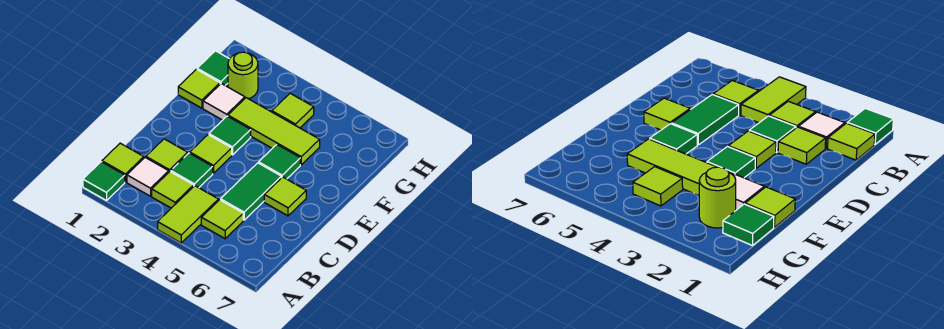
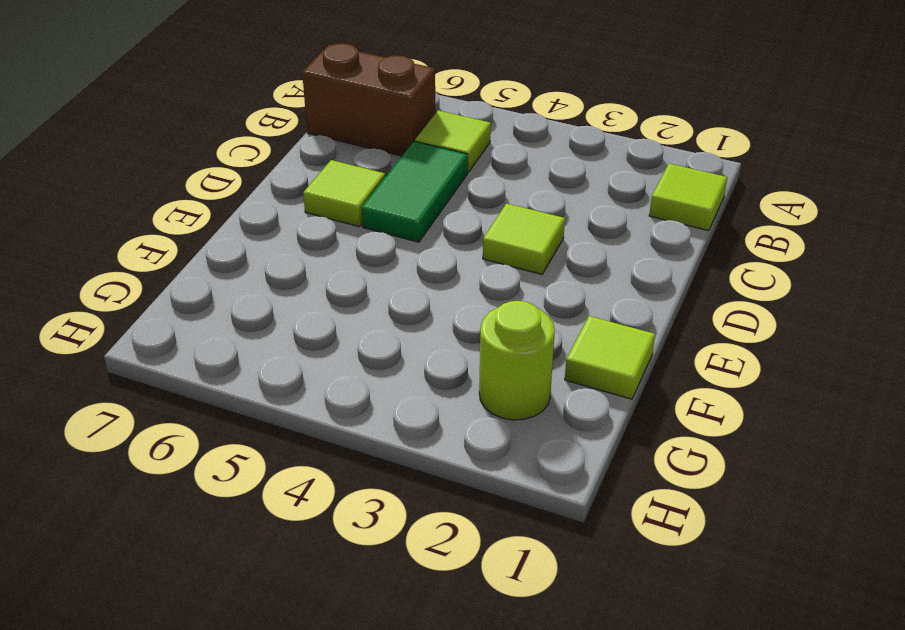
brown brick B6:B7 level 1 -> none
none -> green tile A1 level 1
none -> lime tile A4:B4 level 1
none -> white tile B2 level 1

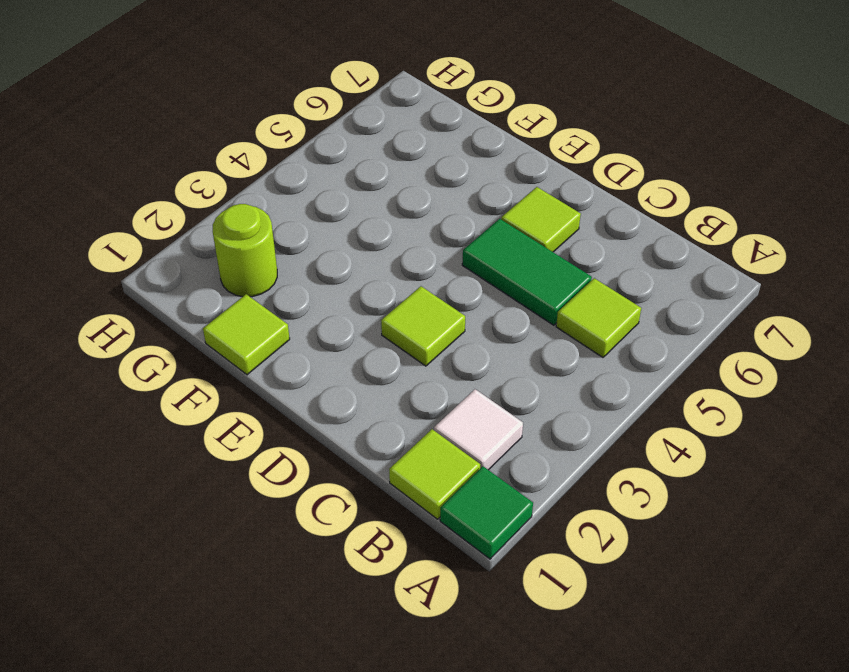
none -> lime tile A4:B4 level 1
none -> lime tile B3 level 1
none -> lime tile C2 level 1

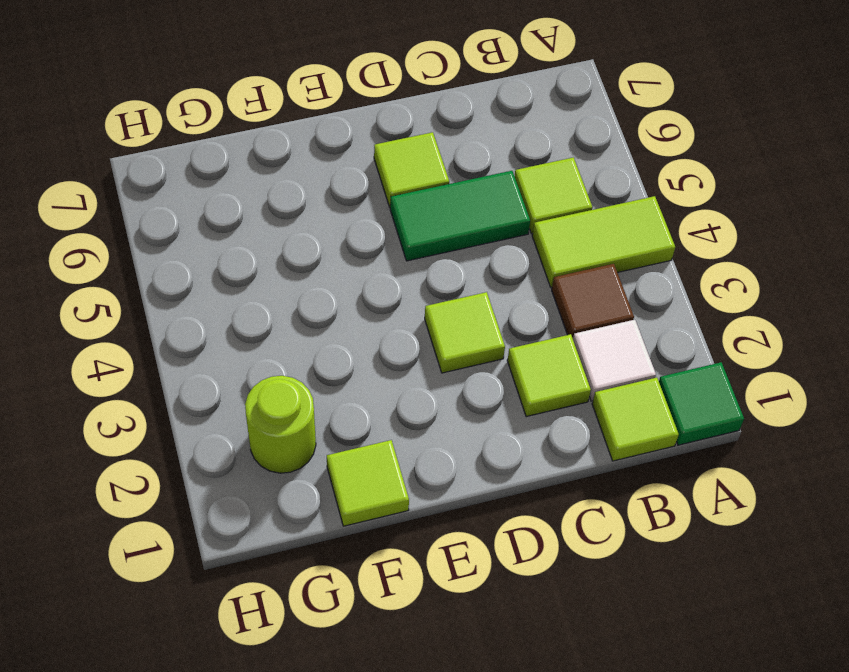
brown tile B3 level 1 -> lime tile B3 level 1
none -> green tile C3 level 1
none -> green tile E3 level 1
none -> green tile E5 level 1

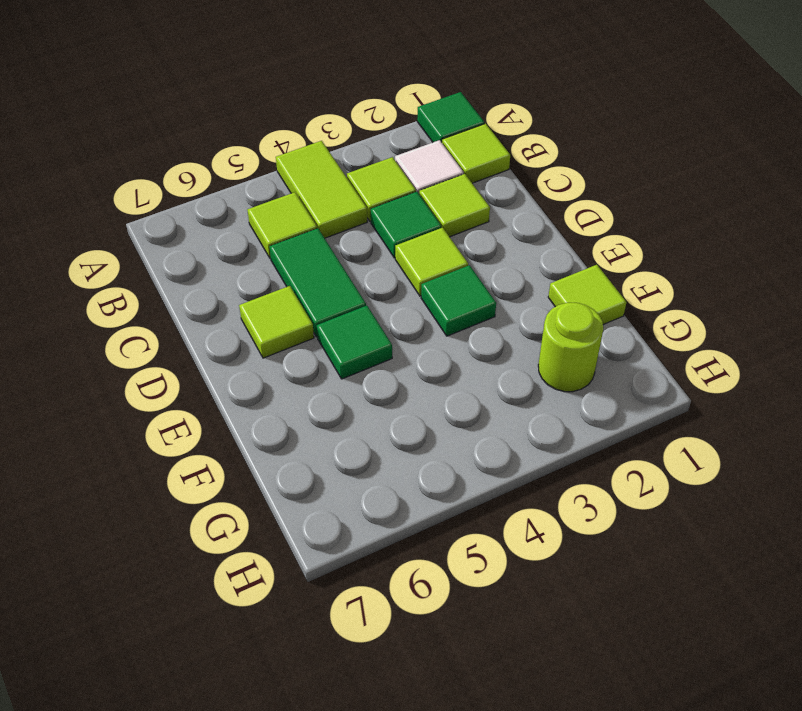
none -> white tile F2 level 1
none -> lime tile F3:F5 level 1
none -> green tile G1 level 1

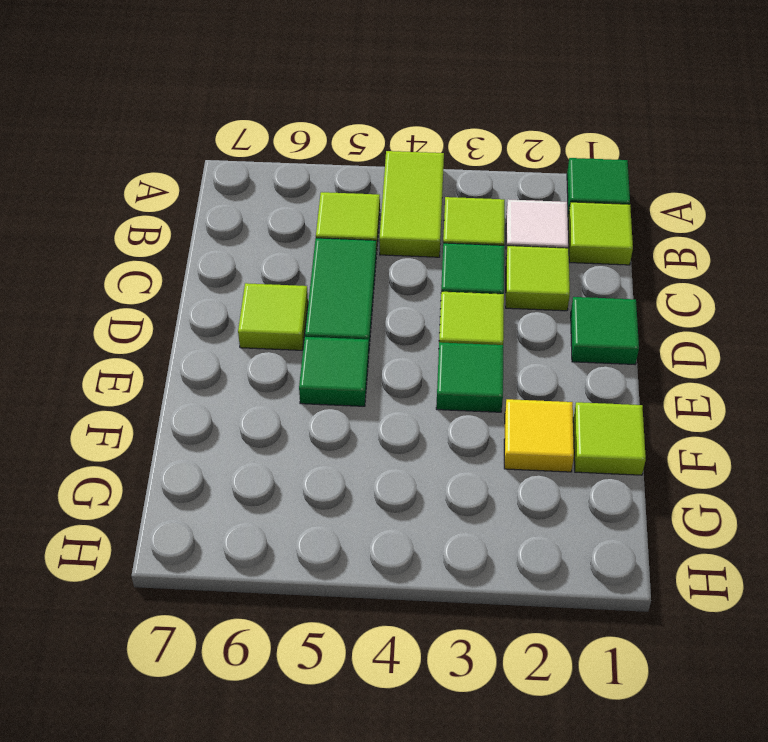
green tile D1 level 1 -> green tile G1 level 1
yellow tile F2 level 1 -> white tile F2 level 1
none -> lime tile F3:F5 level 1
none -> lime round brick G2 level 1
none -> lime tile G4 level 1

